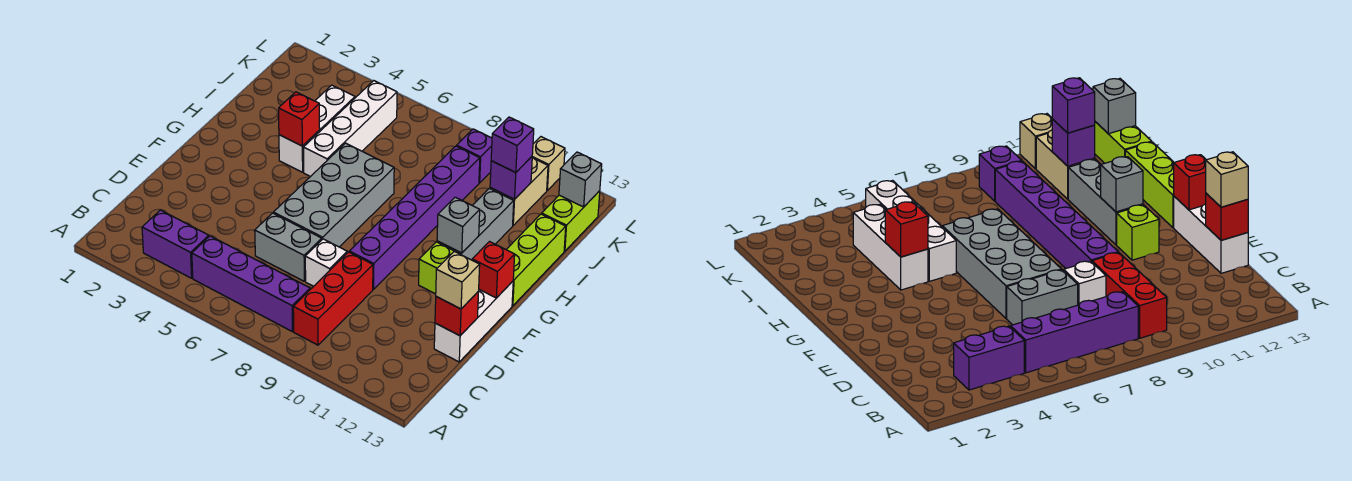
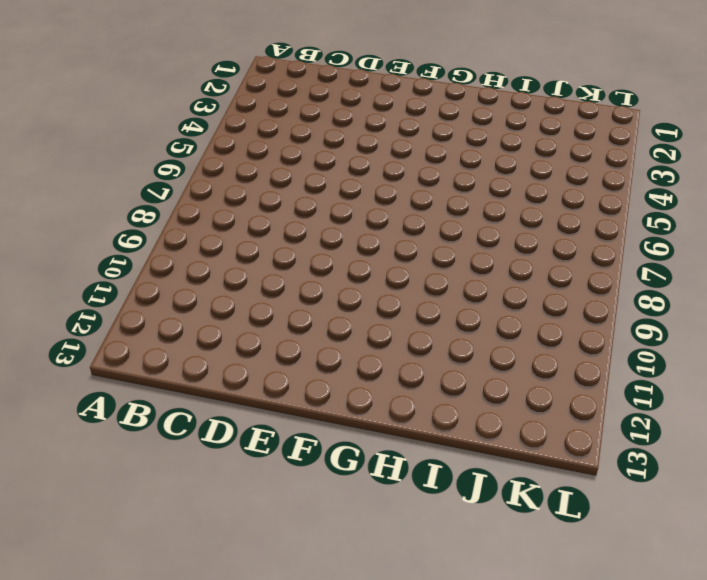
none -> purple brick B3:B4 level 1
none -> purple brick B5:B8 level 1
none -> red brick B9:D9 level 1

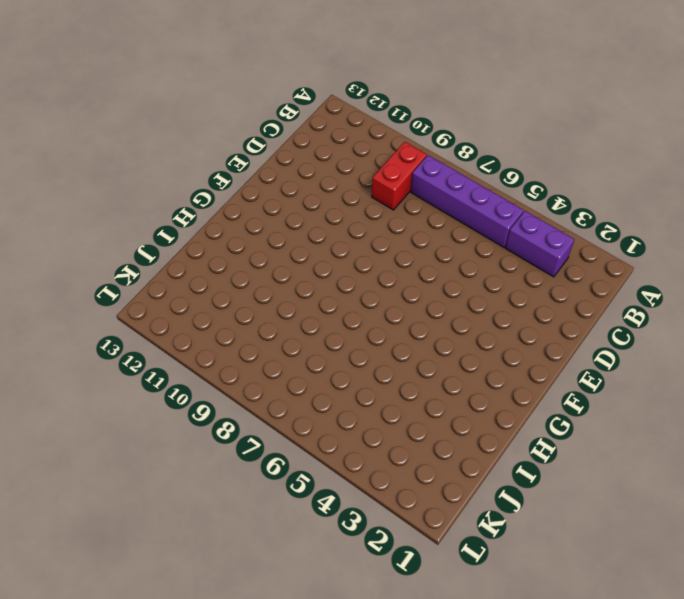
red brick B9:C9 level 1 -> red brick B9:D9 level 1
none -> grey brick D6:D7 level 1
none -> white brick D8 level 1
none -> white brick D13:F13 level 1

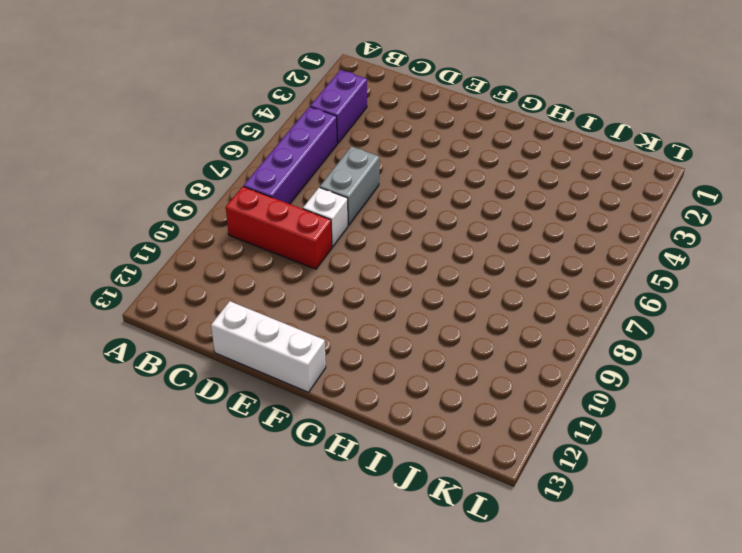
none -> grey brick E6:H7 level 1
none -> purple brick E9:J9 level 1
none -> lime brick F11 level 1

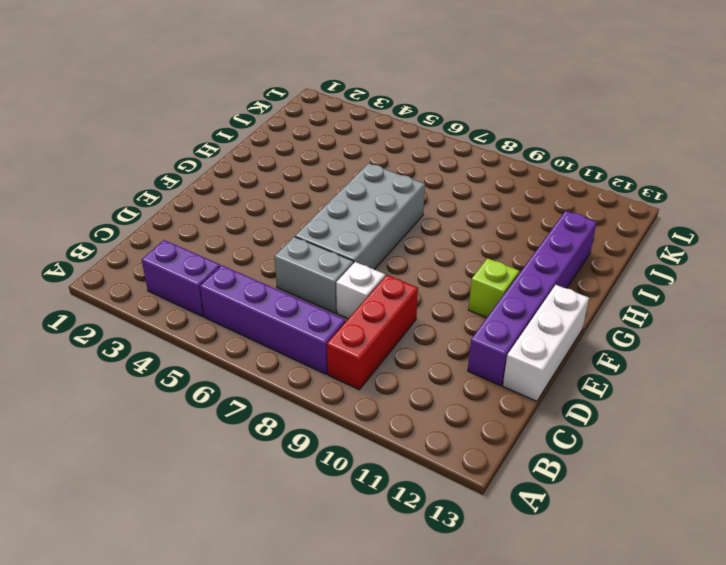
purple brick D12:I12 level 1 -> purple brick E9:J9 level 1
none -> grey brick G11:I11 level 1
none -> lime brick G13:I13 level 1
none -> white brick H4:J4 level 1

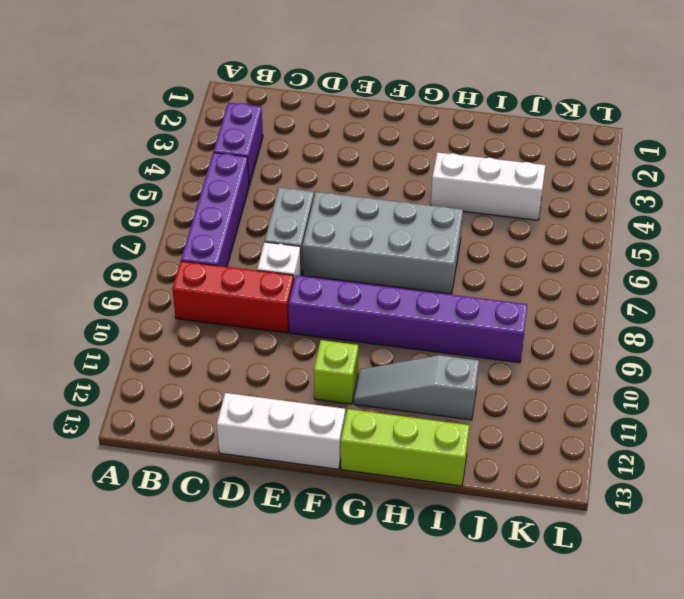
grey slope G11:I11 level 1 top I -> grey brick G11:I11 level 1
none -> white brick H5:K5 level 1
none -> tan brick J11:K11 level 1
none -> lime brick J13:K13 level 1

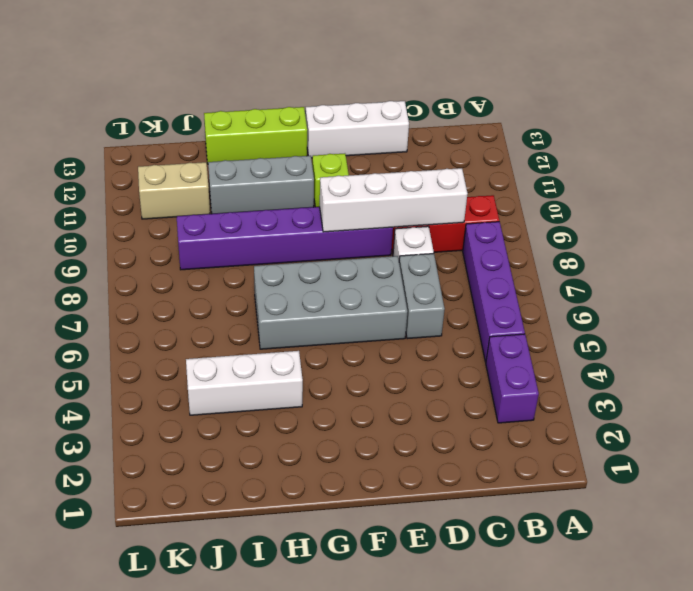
white brick C9:F9 level 2 -> white brick H5:K5 level 1
none -> lime brick J13:K13 level 1
none -> purple brick K9 level 1
none -> tan brick L11 level 1

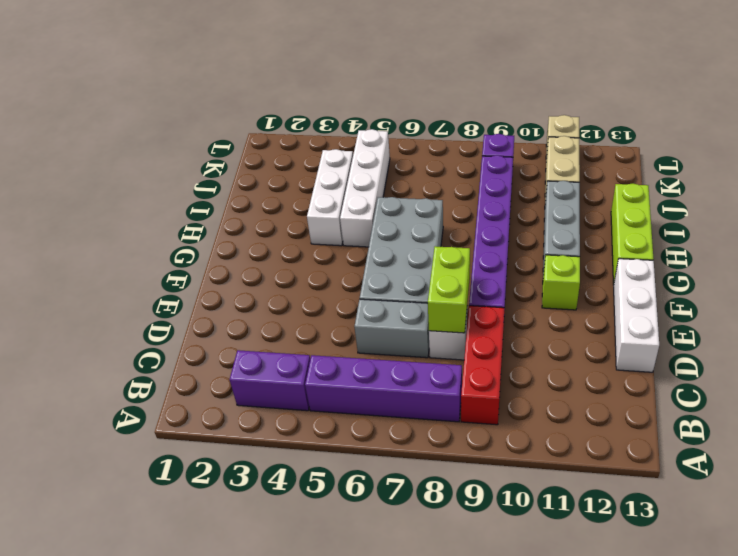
lime brick D8:E8 level 2 -> lime brick J13:K13 level 1
none -> red brick D13 level 2
none -> red brick F13 level 2
none -> grey brick G11 level 2

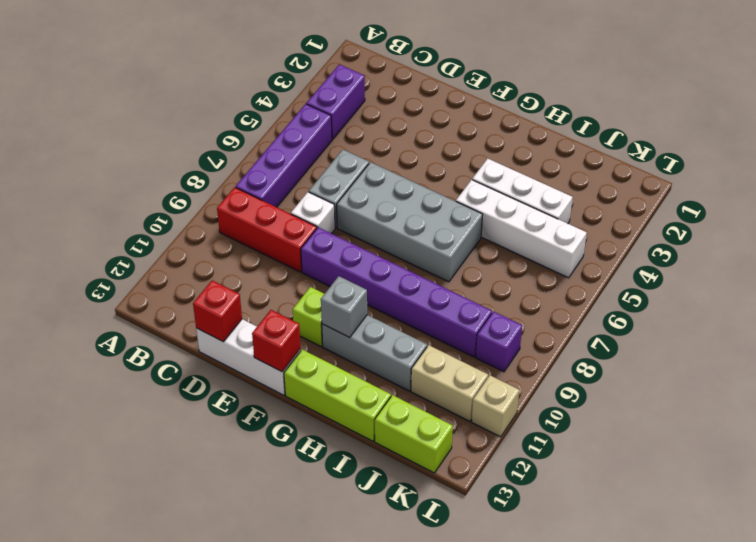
none -> red brick H4 level 2
none -> purple brick J11 level 2
none -> grey brick K13 level 2

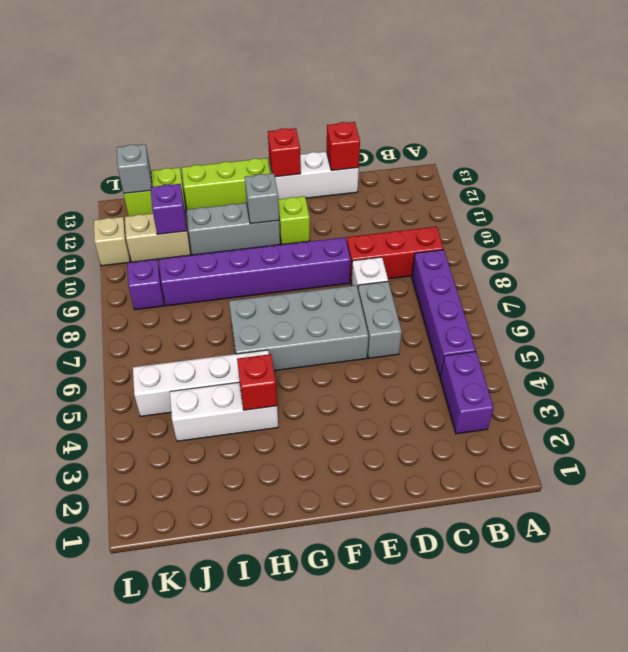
none -> tan brick D13 level 3
none -> purple brick J11 level 3

